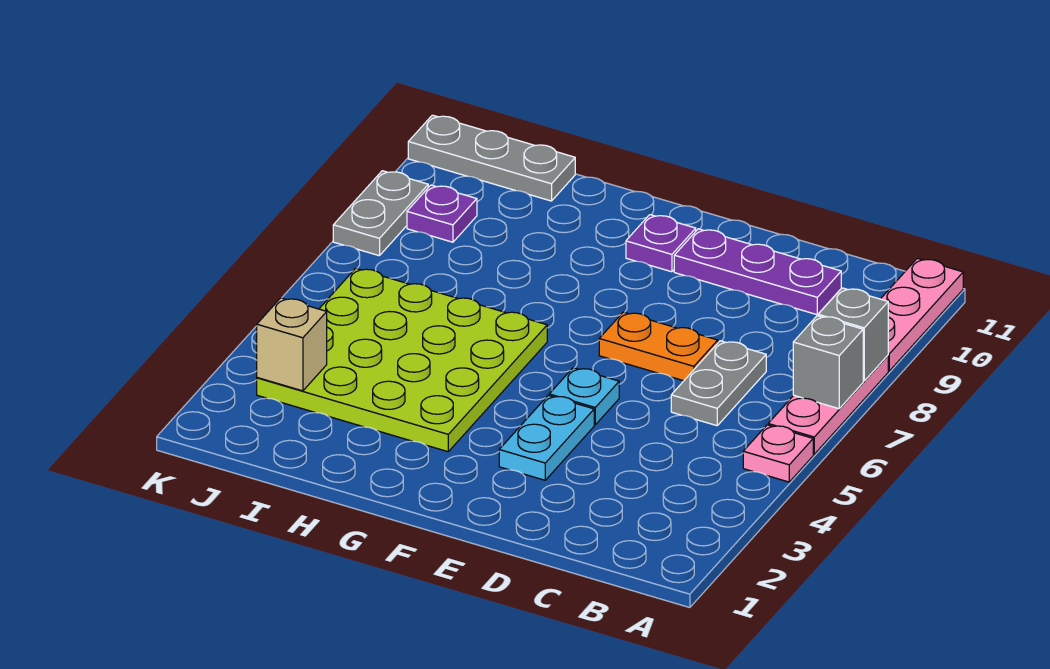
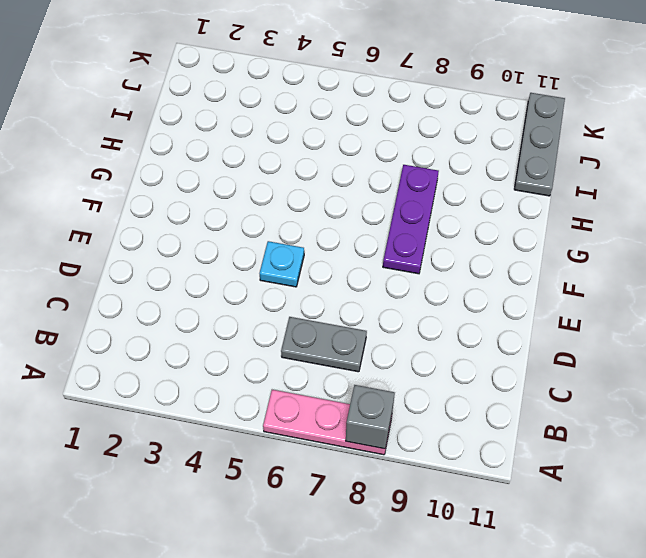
purple plate F8:H8 level 1 -> purple plate C10:E10 level 1
none -> pink plate A5 level 1
none -> pink plate A9:A11 level 1
none -> orange plate D7:E7 level 1

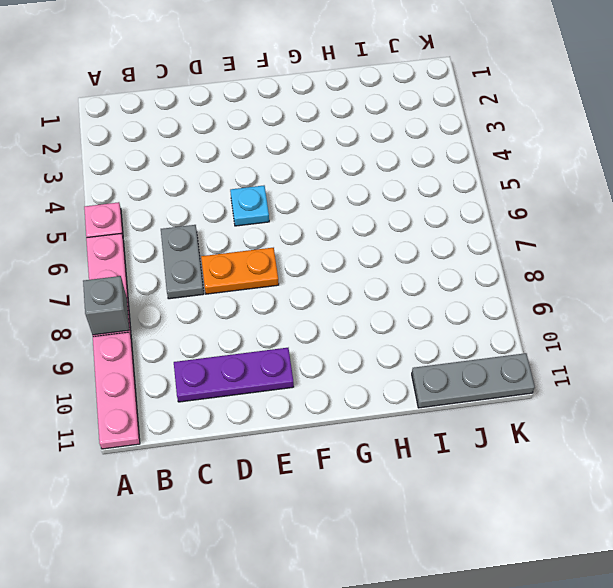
none -> cyan plate E3:E4 level 1
none -> purple plate F10 level 1
none -> lime plate G3:J6 level 1

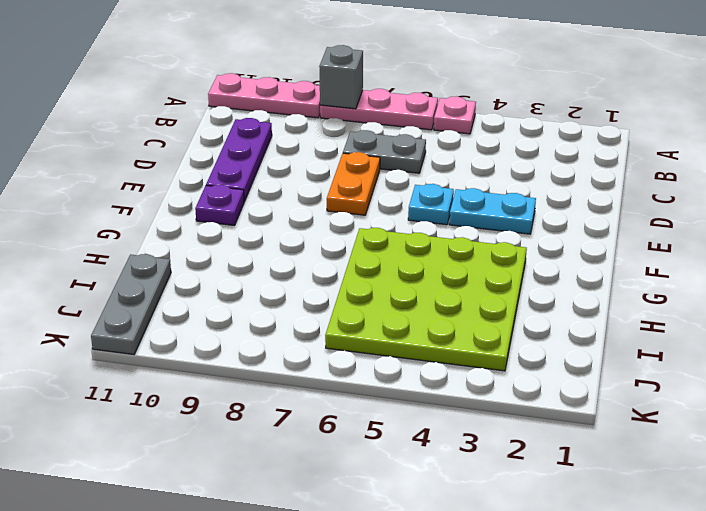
none -> purple plate J9 level 1
none -> grey plate K8:K9 level 1
none -> grey brick A7 level 2

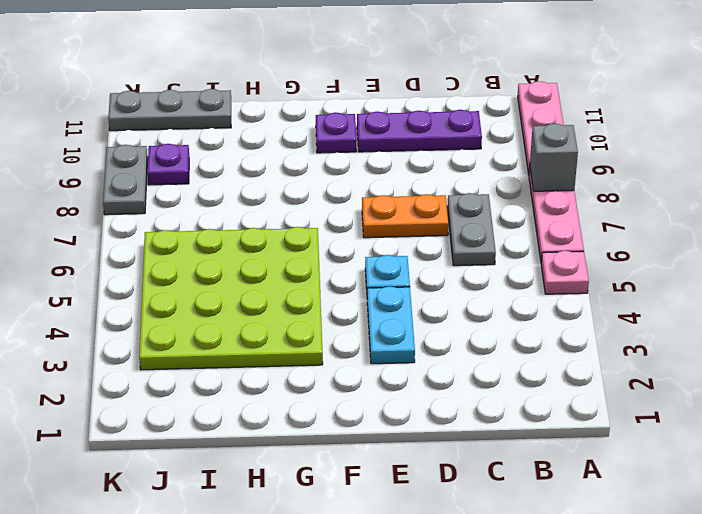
none -> grey brick A7 level 2
none -> tan brick J3 level 2

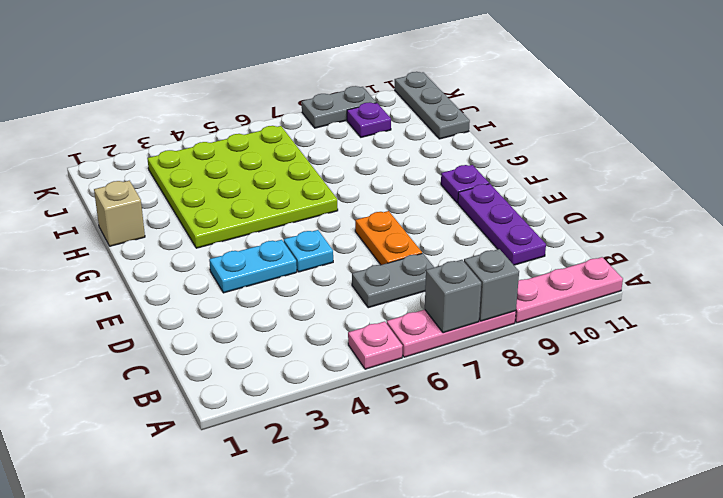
tan brick H1 level 1 -> tan brick J3 level 2

